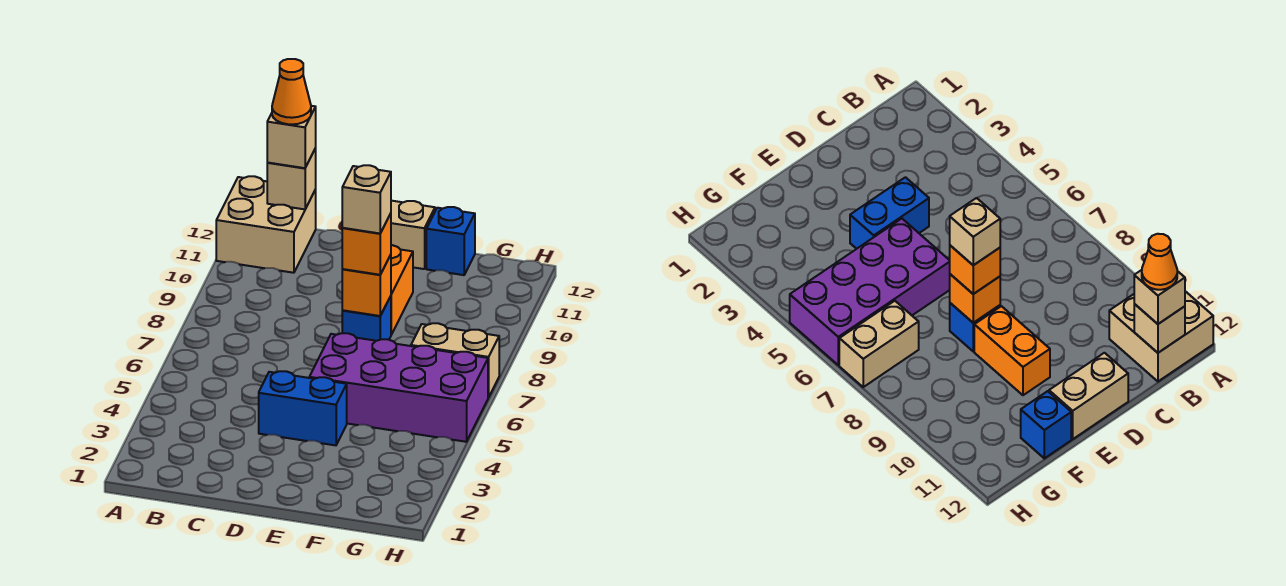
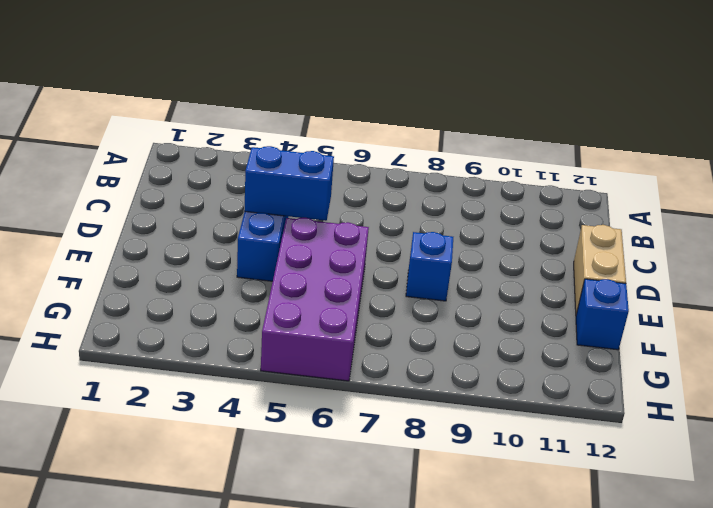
blue brick D4:D5 level 2 -> none
none -> tan brick A11:B12 level 1
none -> orange brick E9:E10 level 1
none -> tan brick G7:H7 level 1

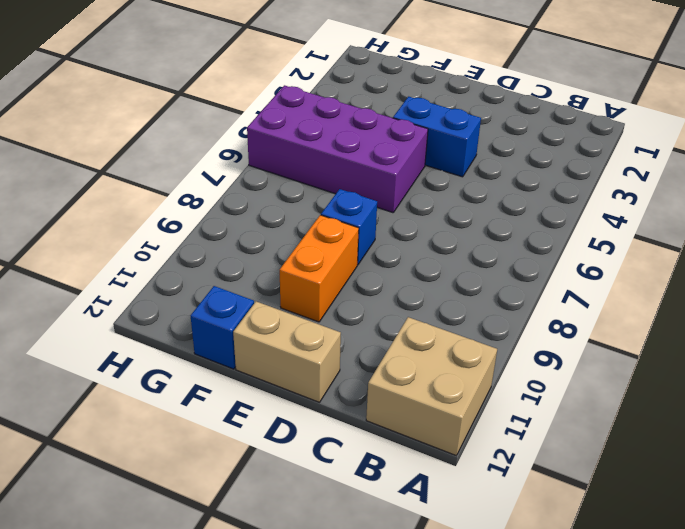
none -> tan brick G7:H7 level 1
none -> tan brick B12 level 2
none -> orange brick E8 level 2

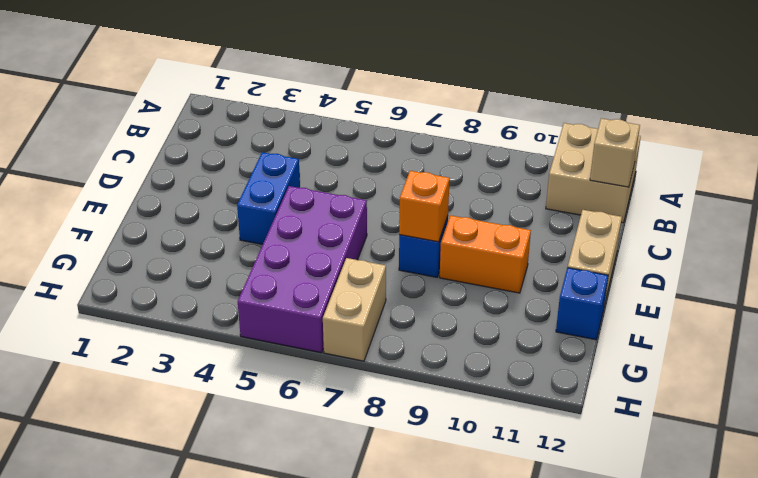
none -> tan brick B12 level 3
none -> orange brick E8 level 3
none -> orange cone B12 level 4

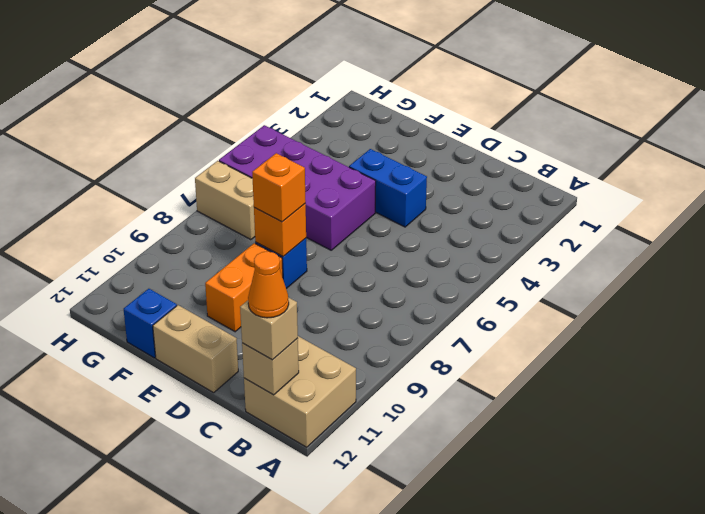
none -> tan brick E8 level 4

